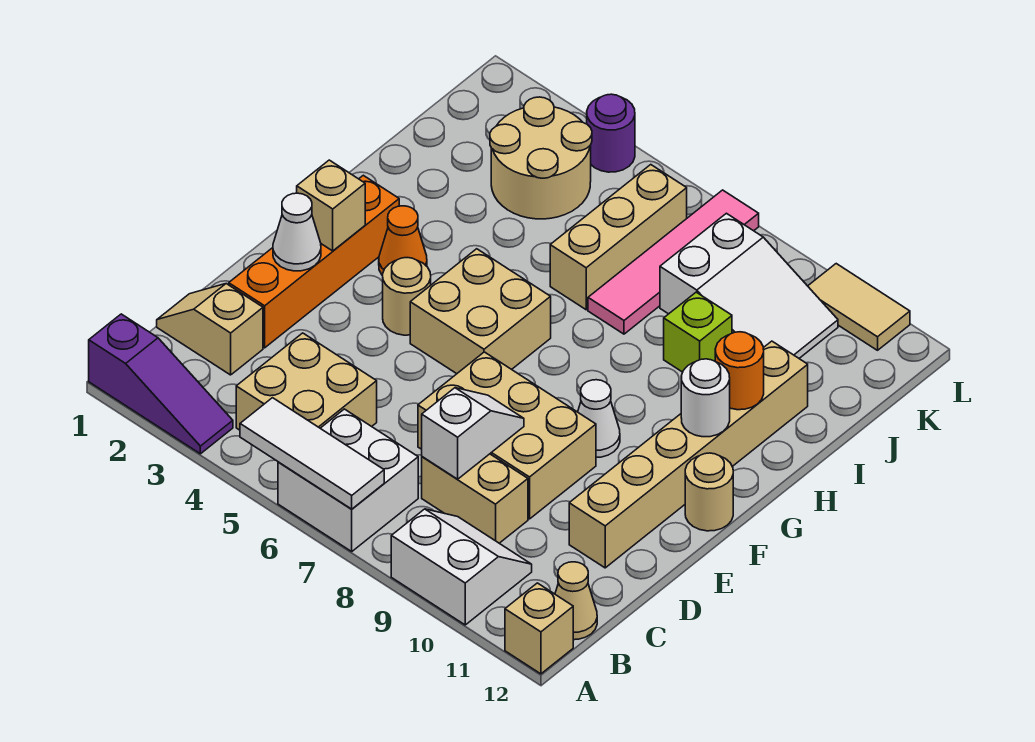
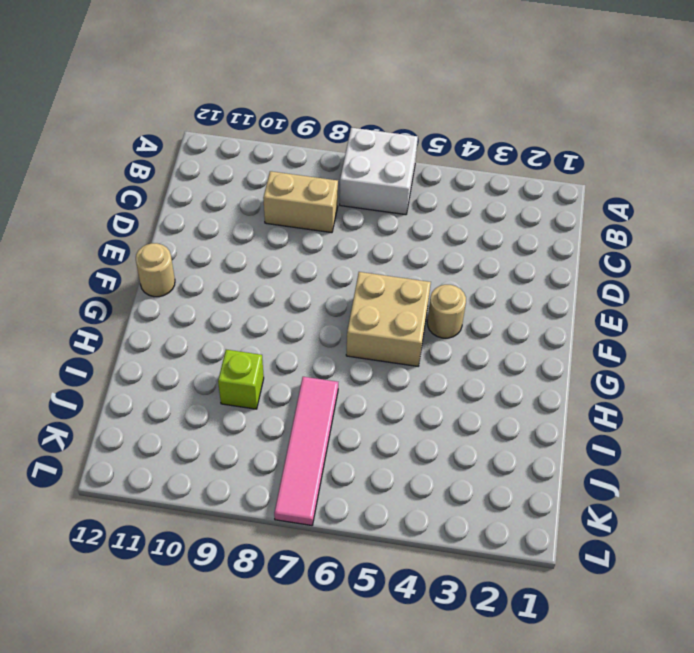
none -> purple slope A1:A3 level 1 top 1
none -> white slope A9:B10 level 1 top A
none -> tan brick A12 level 1

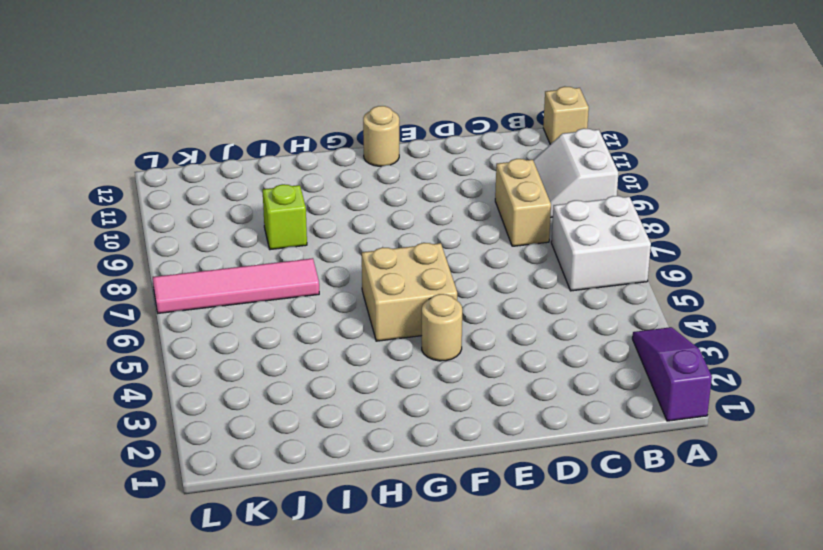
none -> tan brick B4:C5 level 1
none -> tan cone B12 level 1
none -> tan slope C1:C2 level 1 top 2

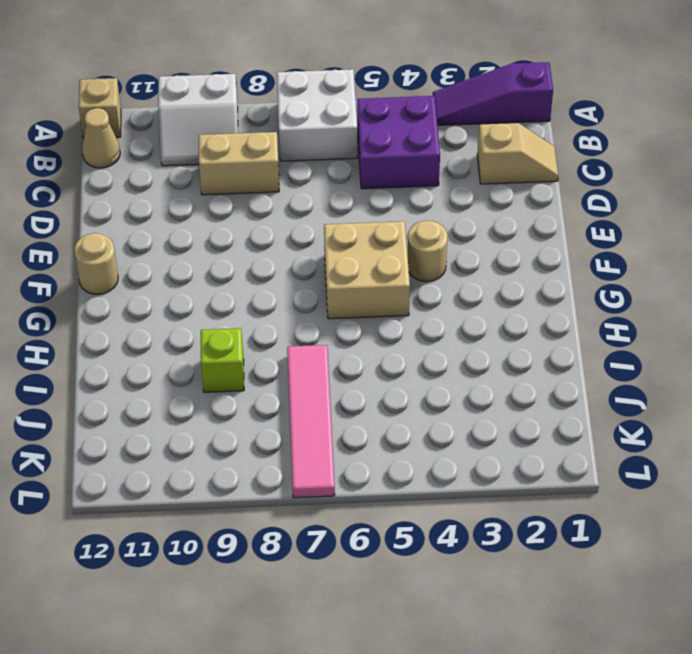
purple brick B4:C5 level 1 -> tan brick B4:C5 level 1
none -> orange brick D2:G2 level 1
none -> tan brick D7:E9 level 1
none -> tan brick D11:I11 level 1

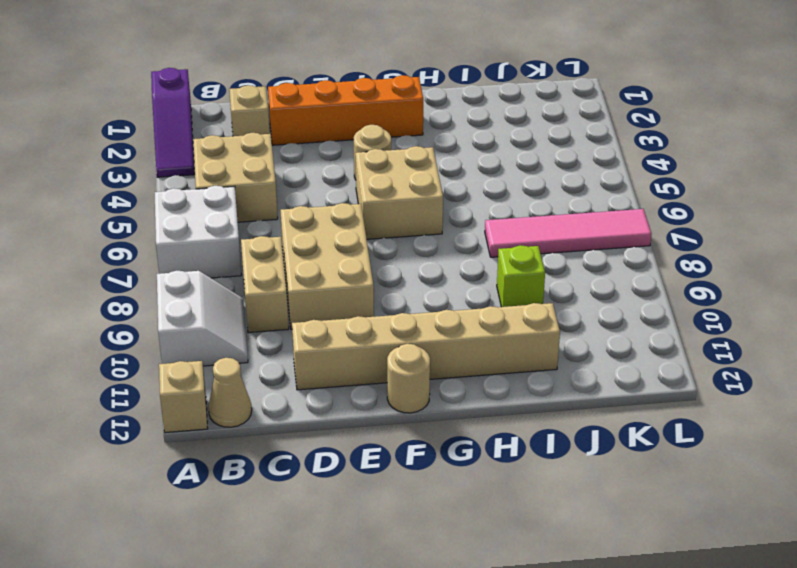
none -> white cone F9 level 1
none -> orange cone G3 level 1
none -> tan brick I6:K6 level 1

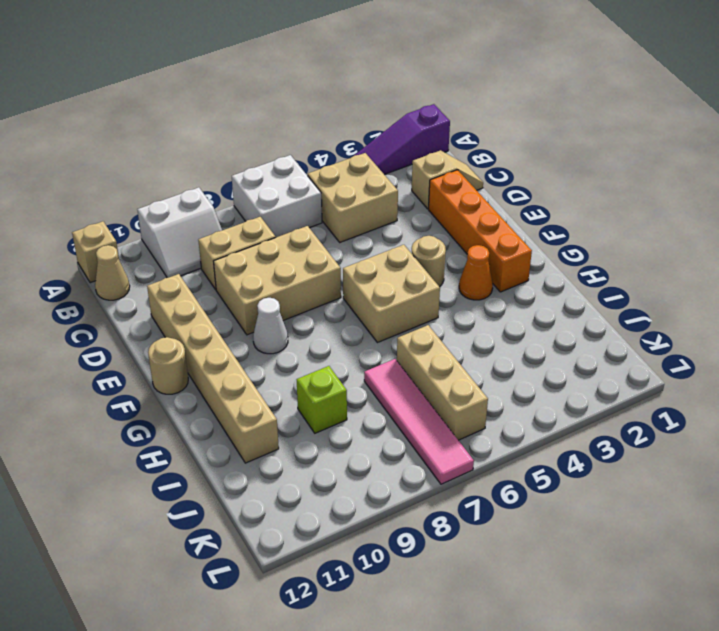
none -> tan round brick J3:K4 level 1
none -> white slope J8:K10 level 1 top 8
none -> purple round brick L4 level 1

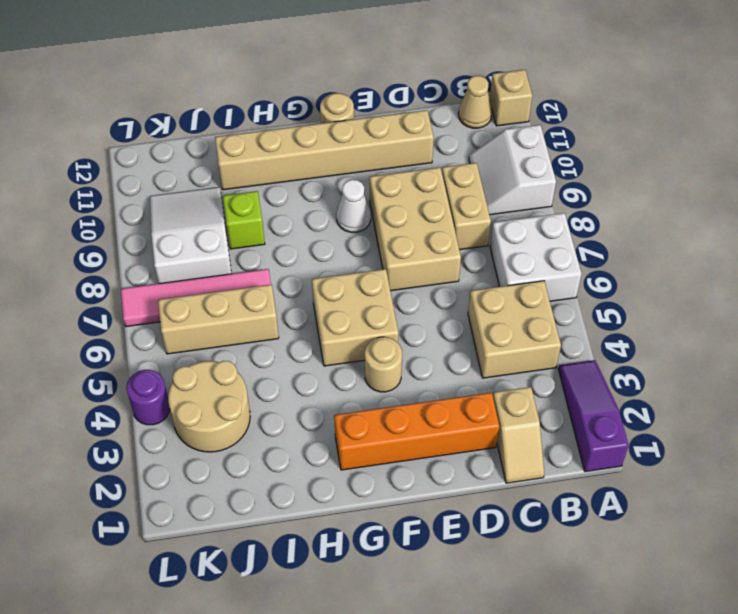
none -> orange cone G3 level 1
none -> tan tile L10:L11 level 1
none -> white tile A5:A7 level 2

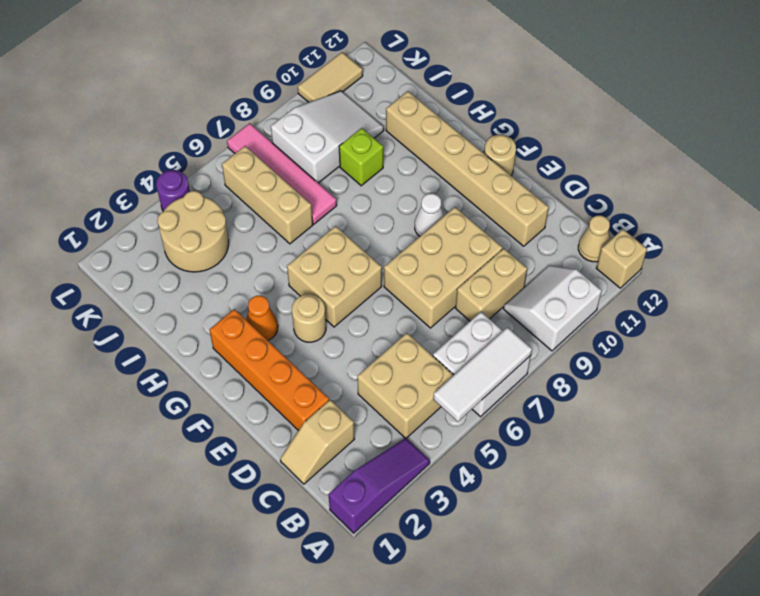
none -> white slope C8:D8 level 2 top C
none -> white cone E2 level 2
none -> tan brick F2 level 2

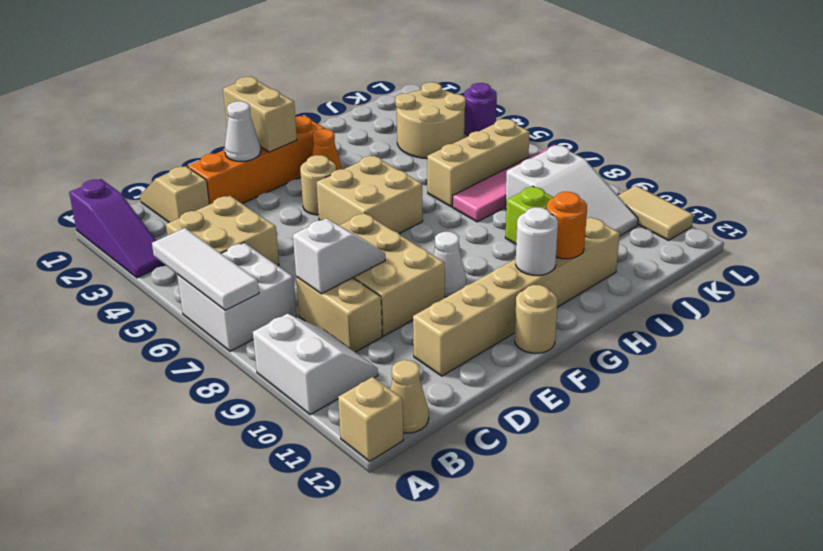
tan brick F1:F2 level 2 -> tan brick F2 level 2

